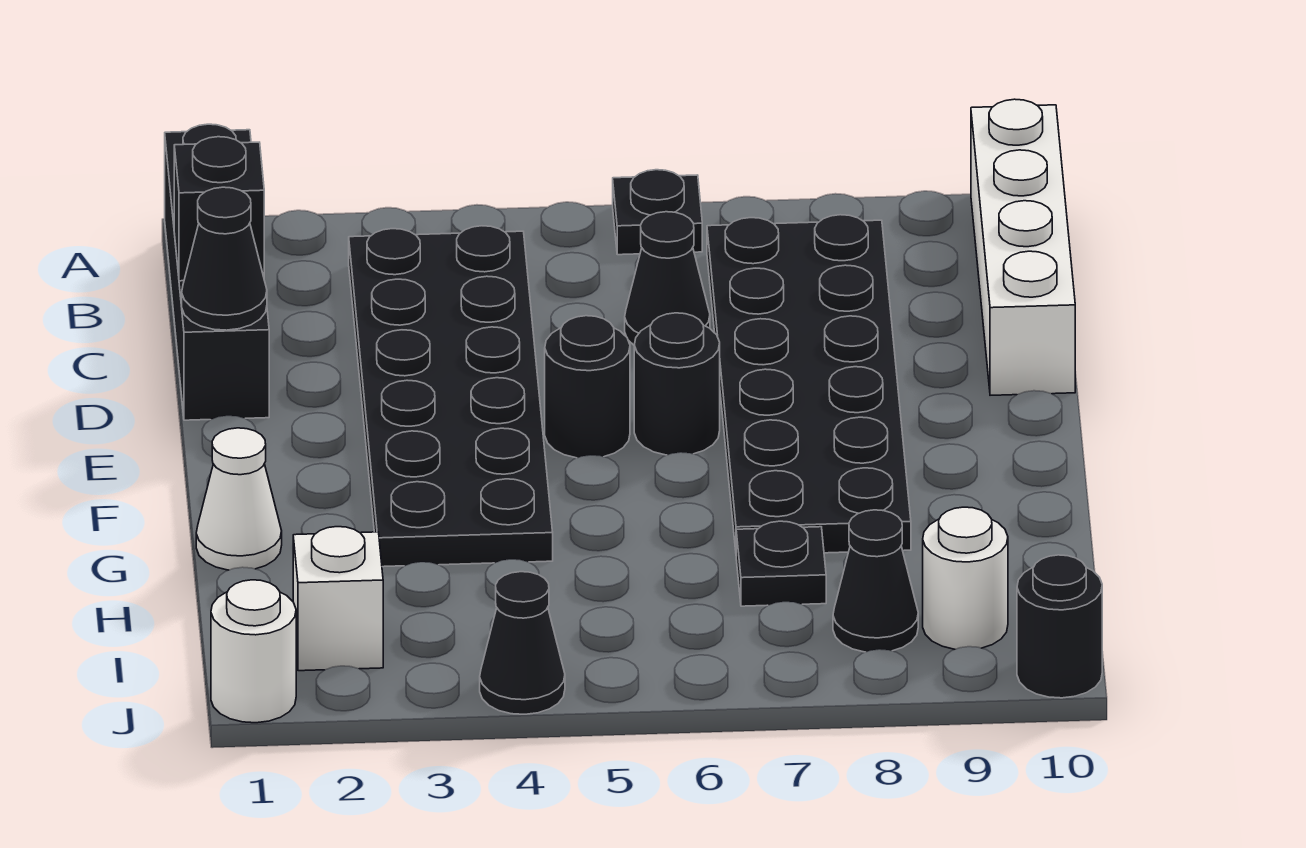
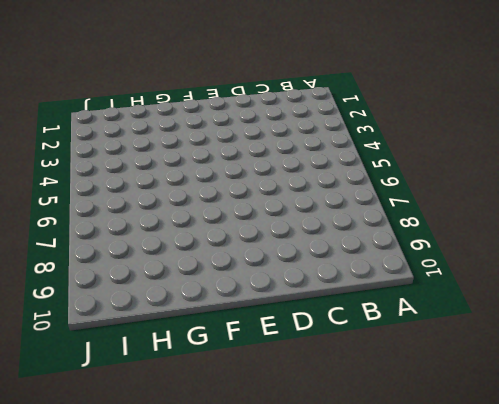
none -> black brick A1:D1 level 1
none -> black plate A6 level 1
none -> white brick A10:D10 level 1

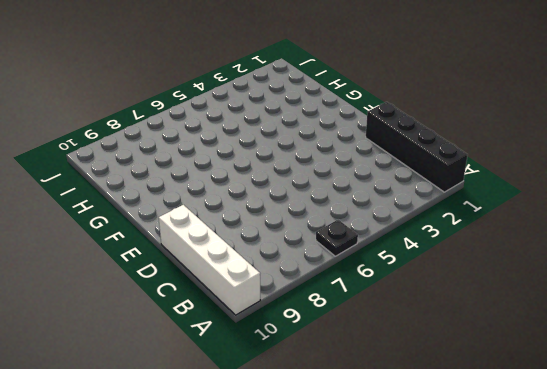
none -> black plate B3:G4 level 1
none -> black plate B7:G8 level 1
none -> black cone C6 level 1

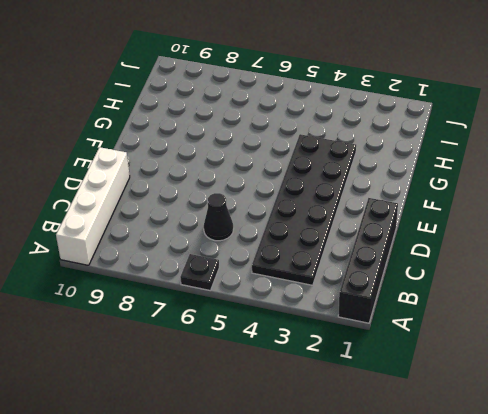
none -> black plate B7:G8 level 1
none -> black round brick E5 level 1
none -> black round brick E6 level 1

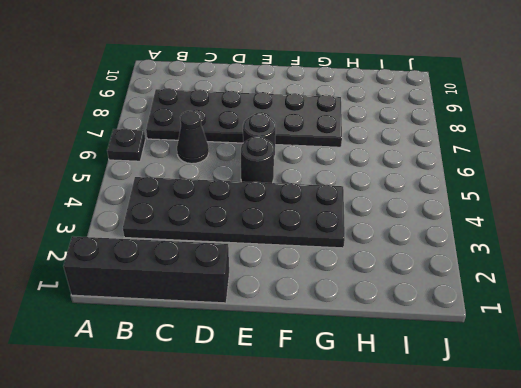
none -> white brick A10:D10 level 1
none -> white cone G1 level 1
none -> black plate H7 level 1

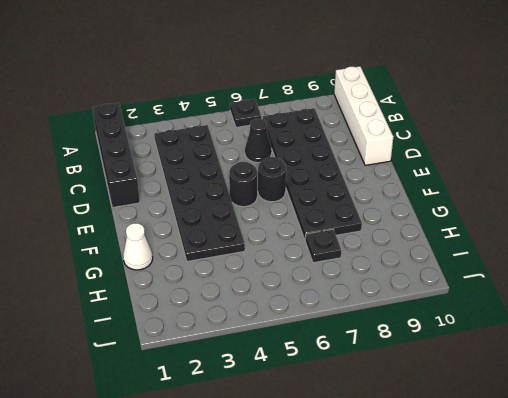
none -> white brick I2 level 1
none -> black cone I8 level 1
none -> white round brick I9 level 1

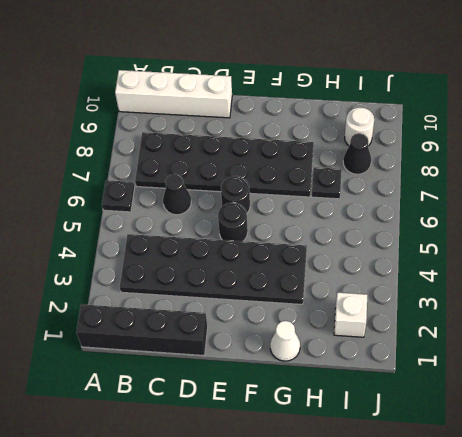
none -> white round brick J1 level 1
none -> black cone J4 level 1
none -> black round brick J10 level 1

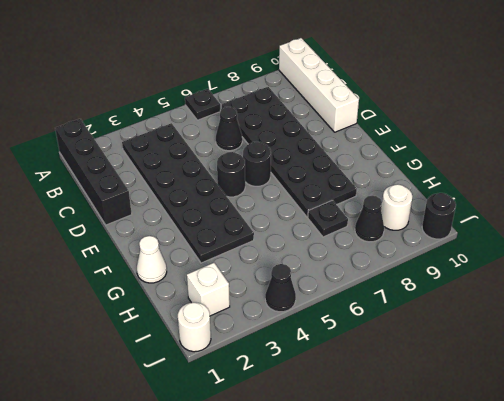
none -> black brick C1 level 2
none -> black cone D1 level 2

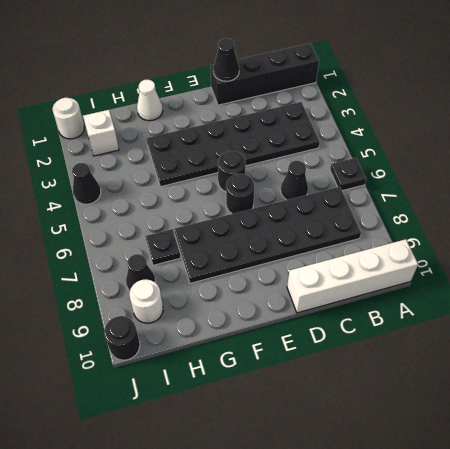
none -> black brick C1 level 2

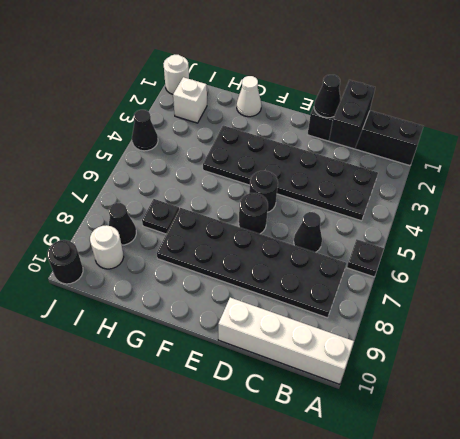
black brick C1:C2 level 2 -> black brick C1 level 2

